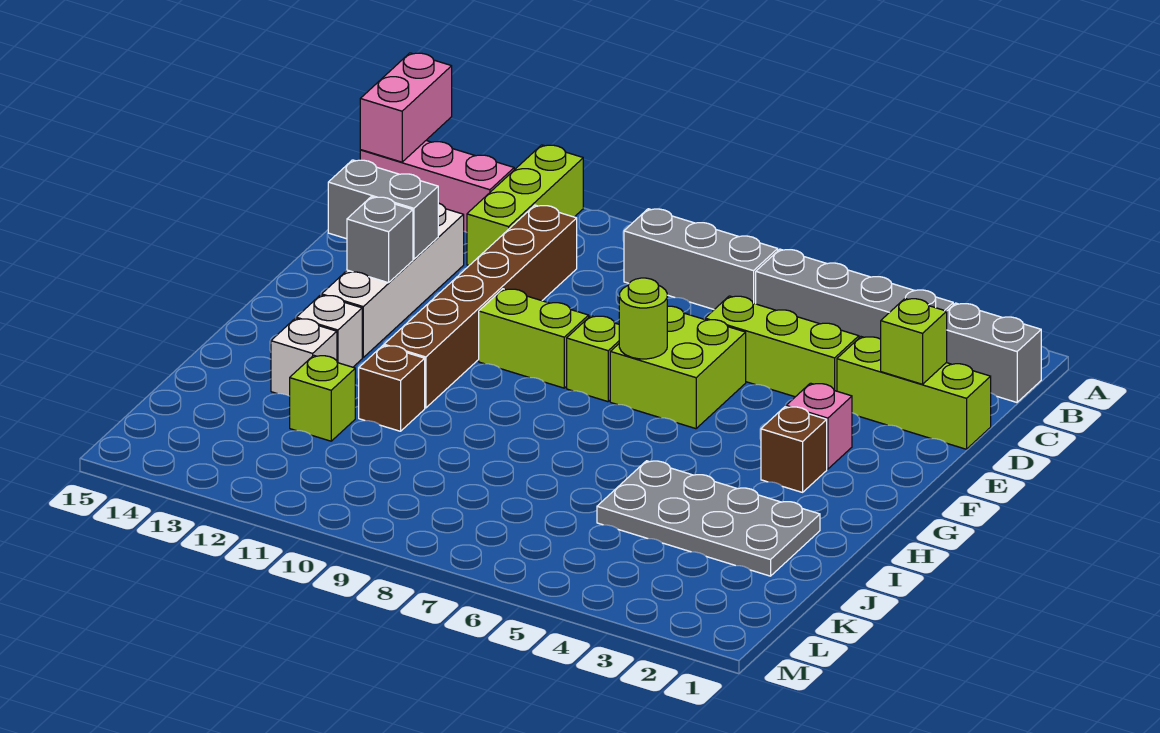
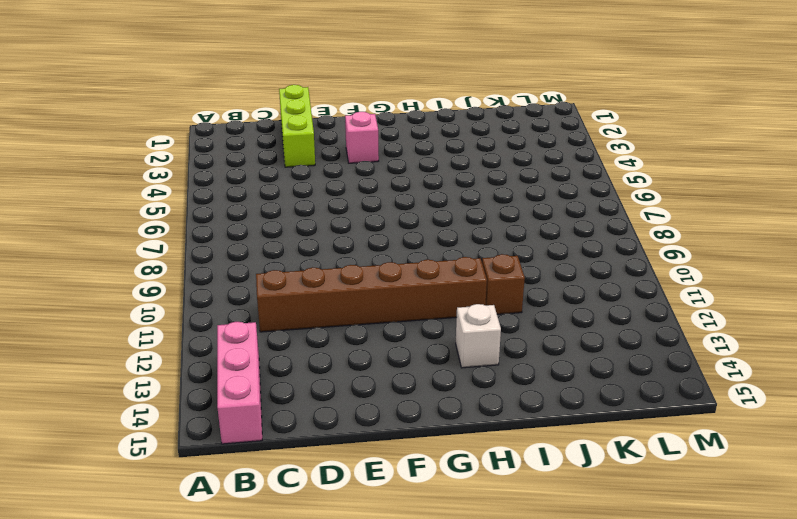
none -> lime brick A12:C12 level 1
none -> grey brick B1:B2 level 1
none -> grey brick B3:B6 level 1

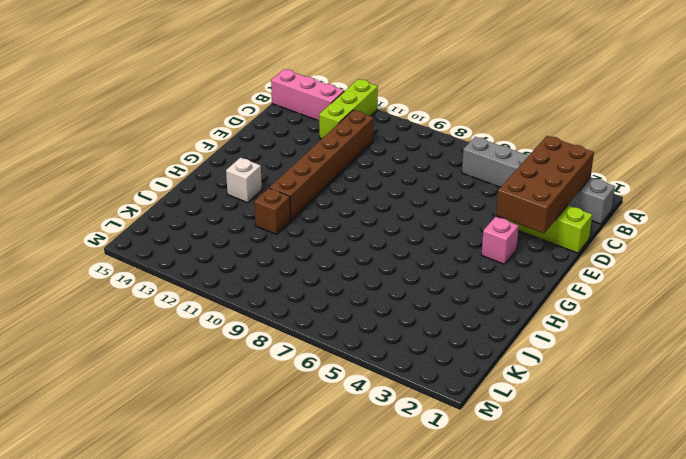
brown brick B2:E3 level 2 -> lime brick D2 level 2
none -> grey brick B7:B9 level 1
none -> lime brick D4:D6 level 1
none -> white brick D13:G13 level 1

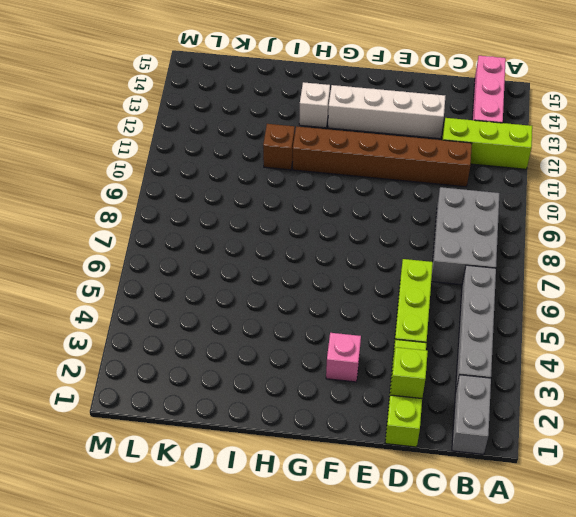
grey brick B7:C9 level 1 -> grey brick B7:B9 level 1
none -> lime brick E6:F7 level 1
none -> lime brick F8 level 1
none -> lime brick F9:F10 level 1

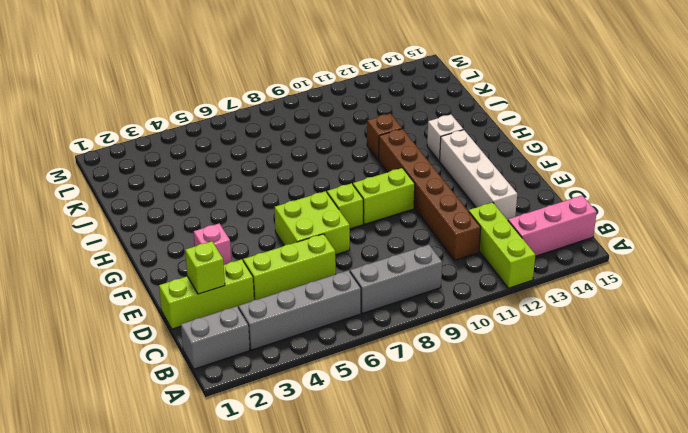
none -> brown brick G3 level 1
none -> grey plate I2:J5 level 1
none -> white brick I13 level 1

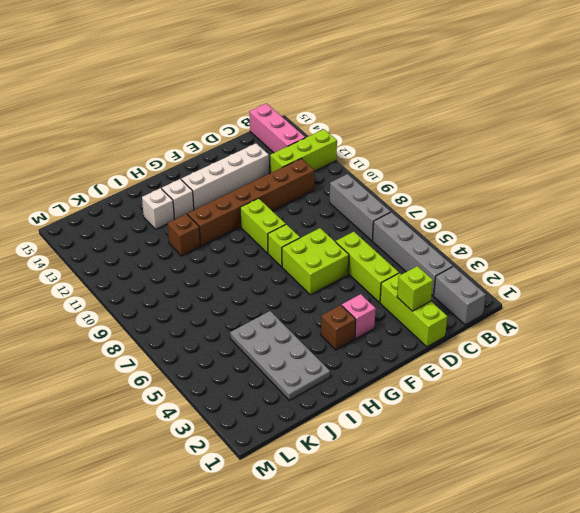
none -> lime brick J12 level 1
none -> pink brick A15:B15 level 2
none -> grey brick E13:E14 level 2

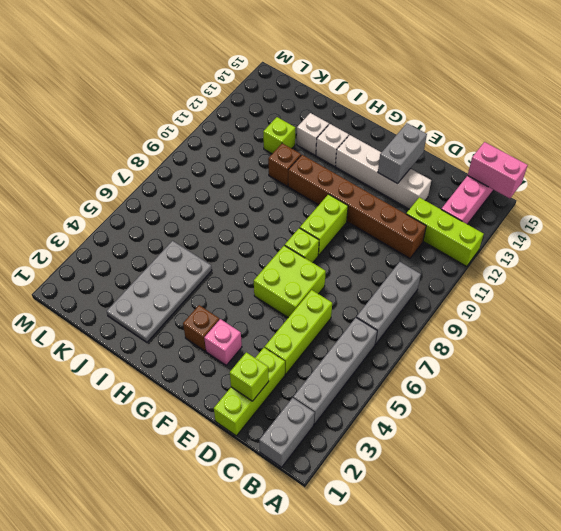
none -> lime round brick F7 level 2
none -> grey brick F13 level 2

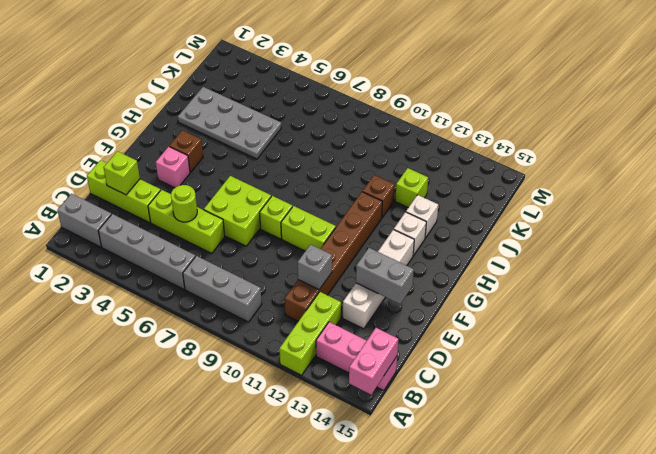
lime round brick D5 level 2 -> lime round brick F7 level 2
grey brick D11 level 2 -> grey brick F13 level 2

